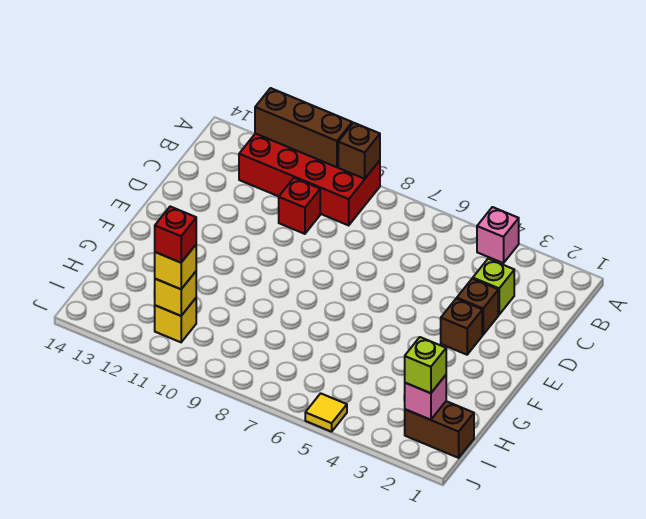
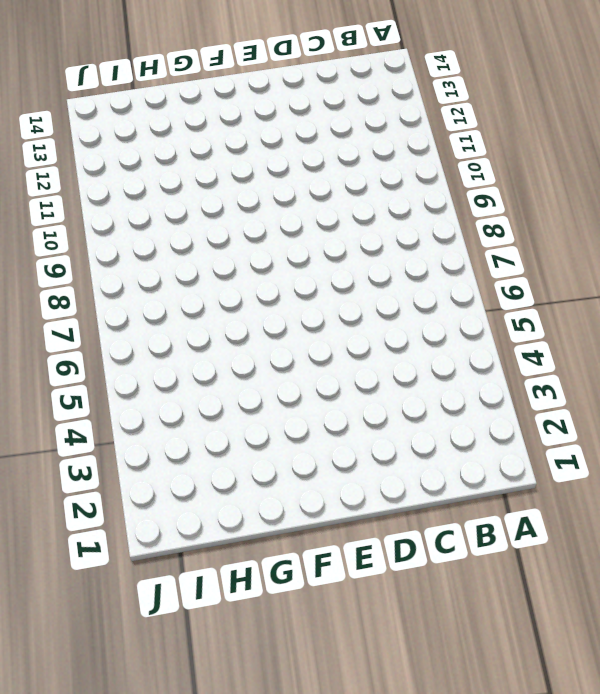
none -> pink brick A4 level 1
none -> red brick A9:B12 level 1
none -> lime brick C3 level 1

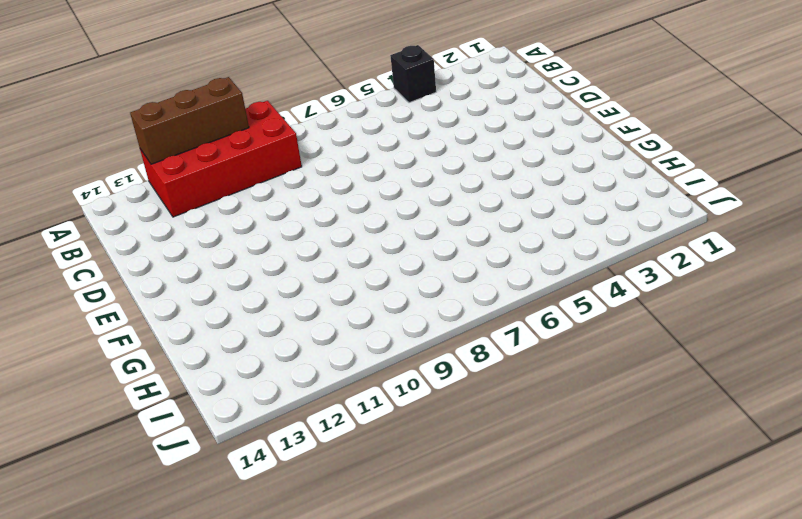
black brick A4 level 1 -> pink brick A4 level 1
none -> lime brick C3 level 1
none -> red brick C10 level 1
none -> brown brick D3 level 1

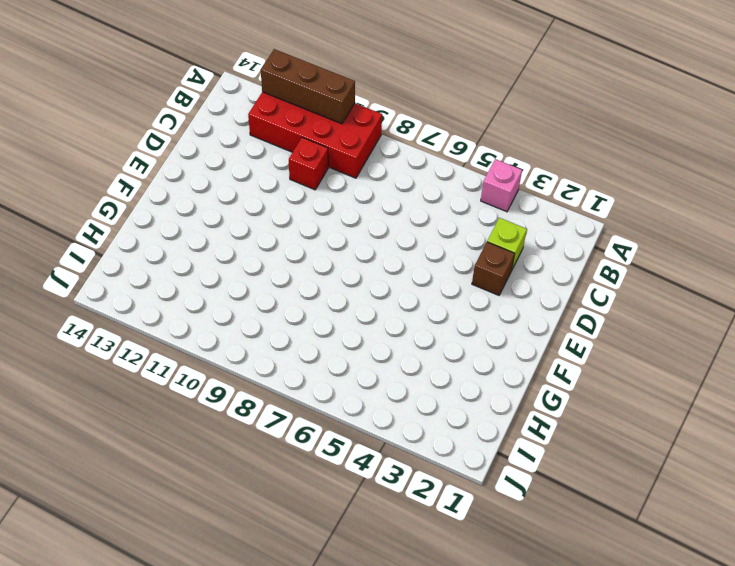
none -> brown brick E3 level 1
none -> brown brick I1:I2 level 1
none -> yellow brick I11 level 1

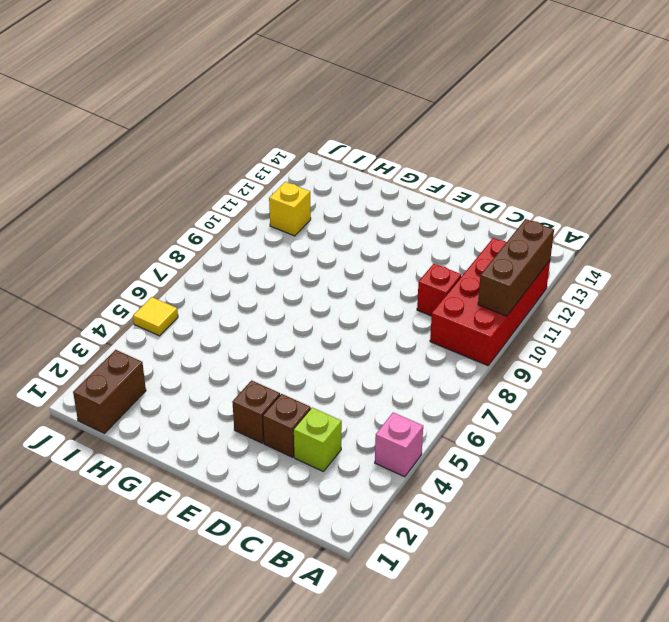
none -> brown brick A9 level 2
none -> pink brick I2 level 2
none -> yellow brick I11 level 2

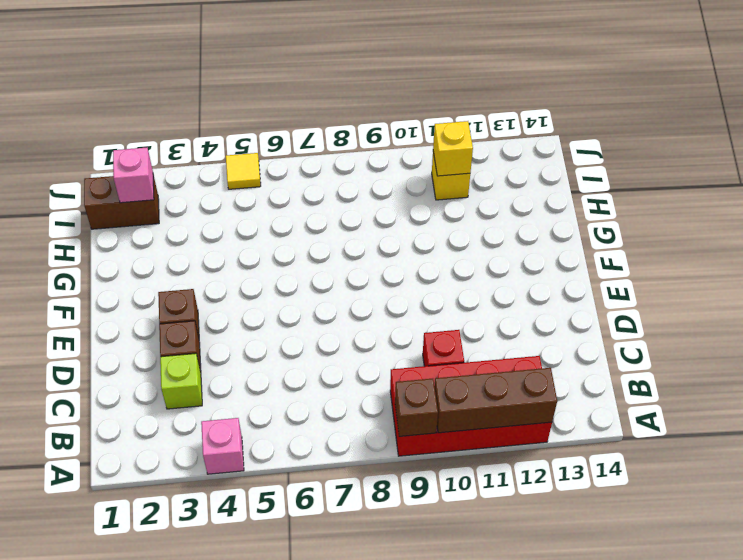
none -> lime brick I2 level 3
none -> yellow brick I11 level 3
none -> red brick I11 level 4

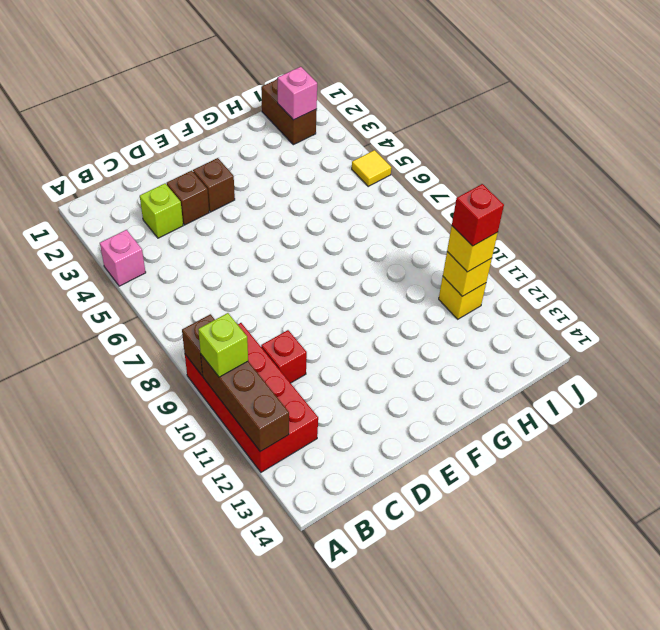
lime brick A10 level 3 -> lime brick I2 level 3

